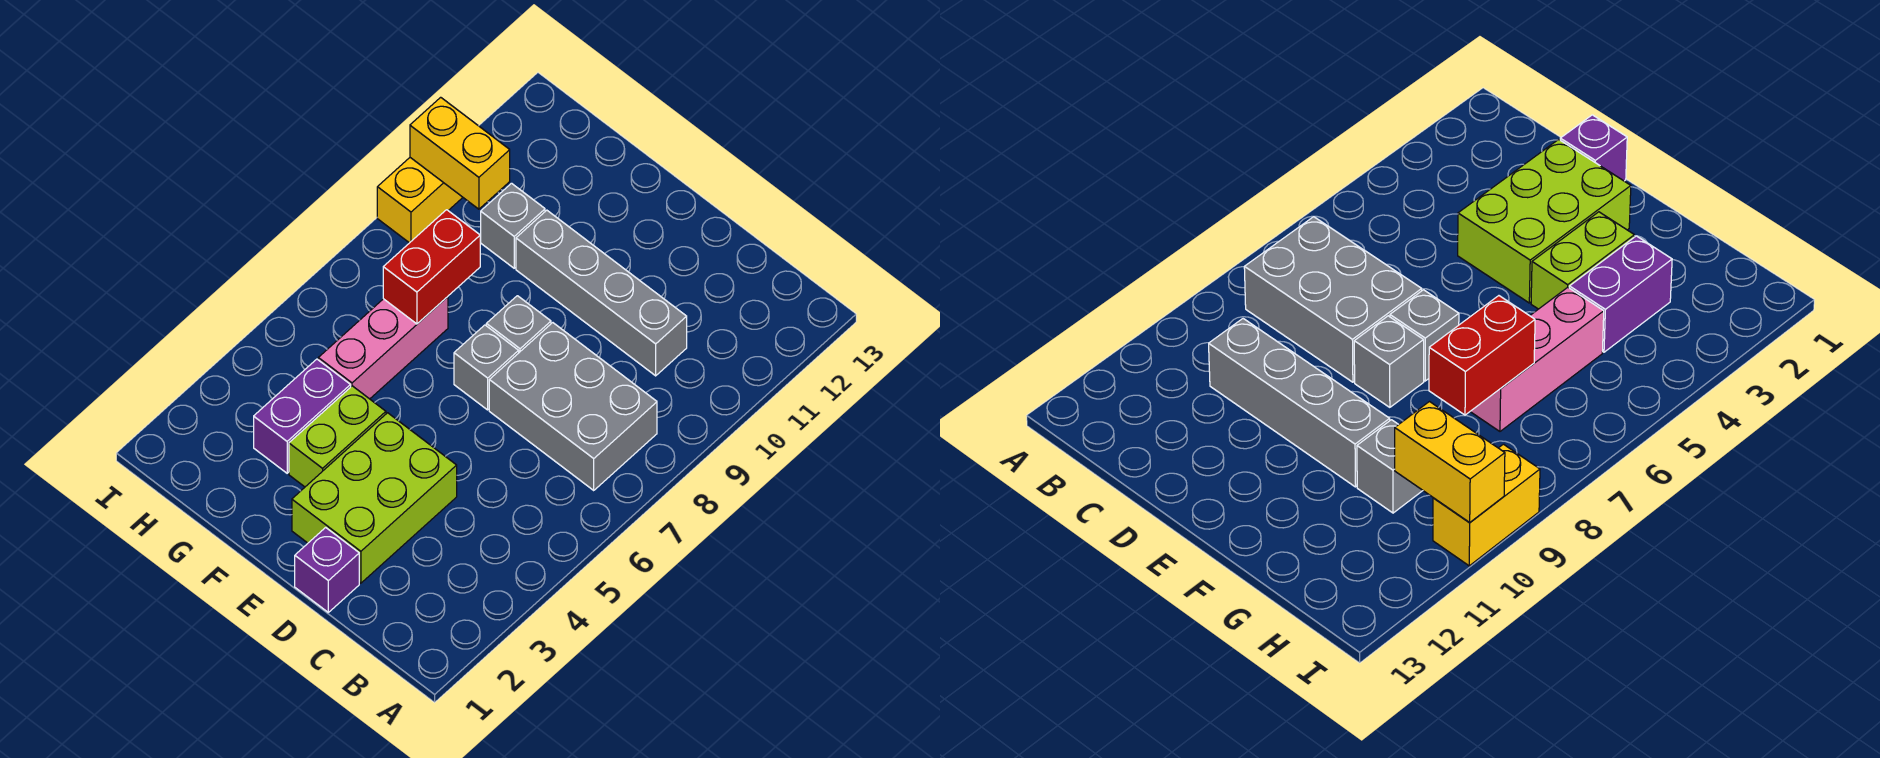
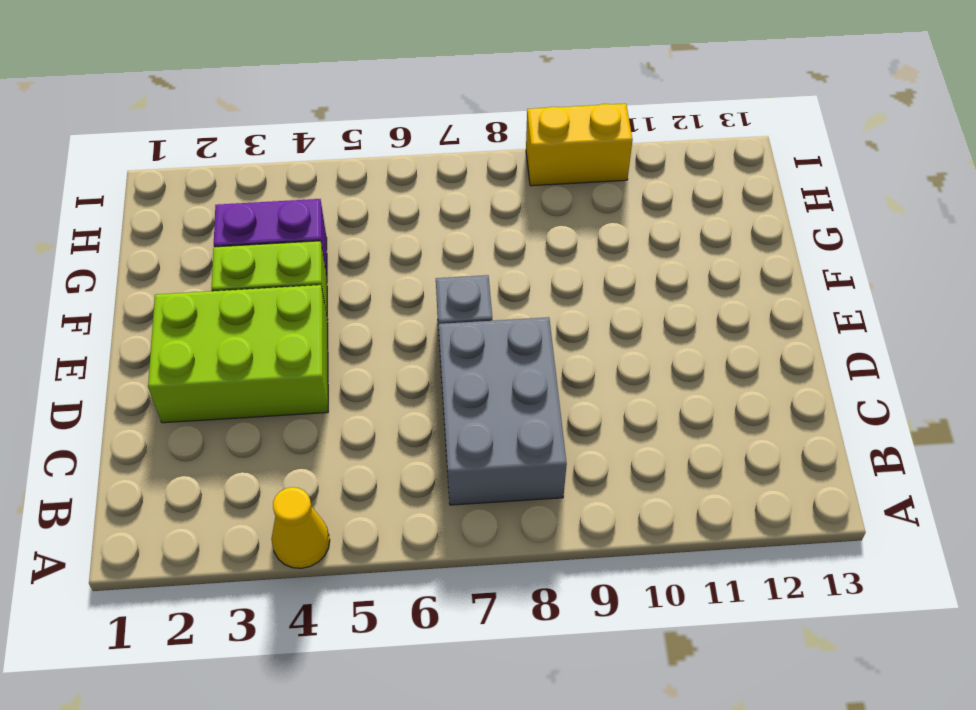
yellow cone A4 level 1 -> none
none -> grey brick C10:F10 level 1
none -> purple brick D1 level 1
none -> grey brick E8 level 1

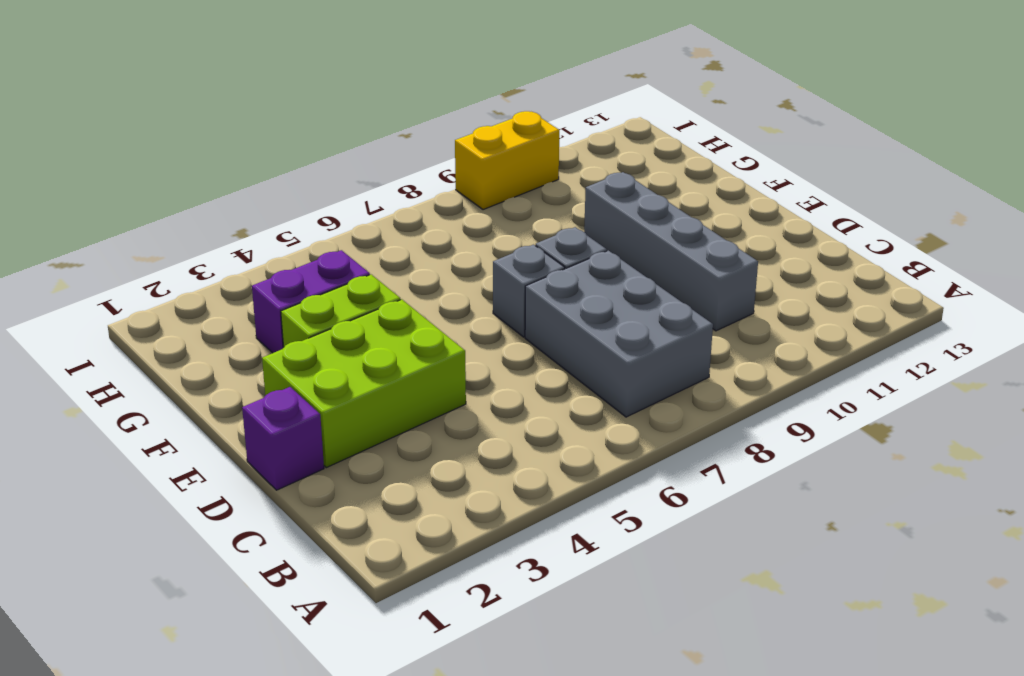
none -> pink brick G5:G7 level 1
none -> grey brick G10 level 1
none -> red brick G7:G8 level 2

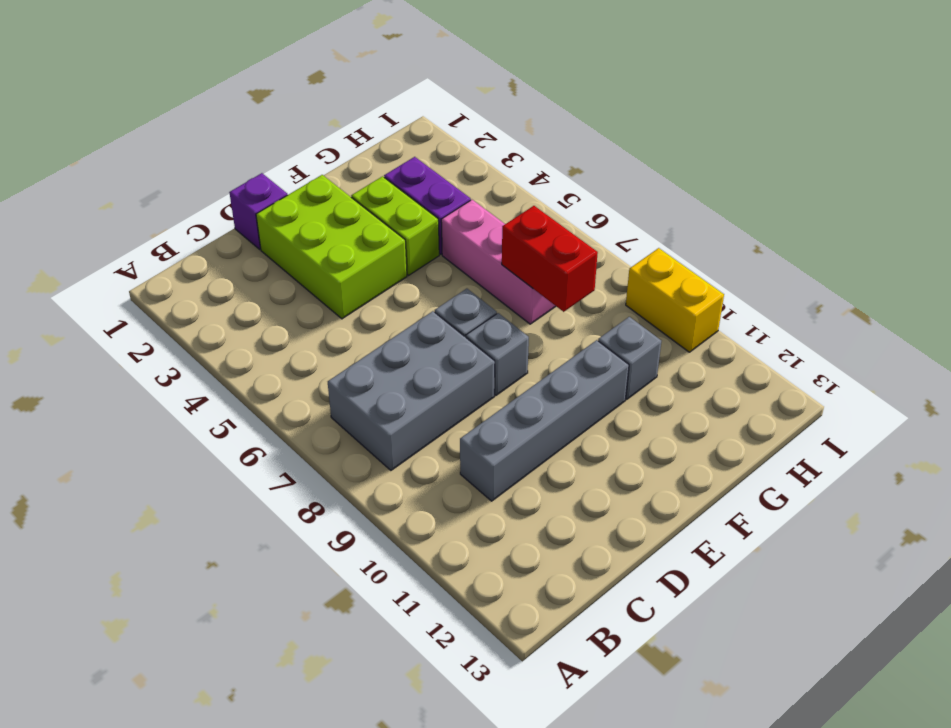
none -> yellow brick H10:I10 level 2

